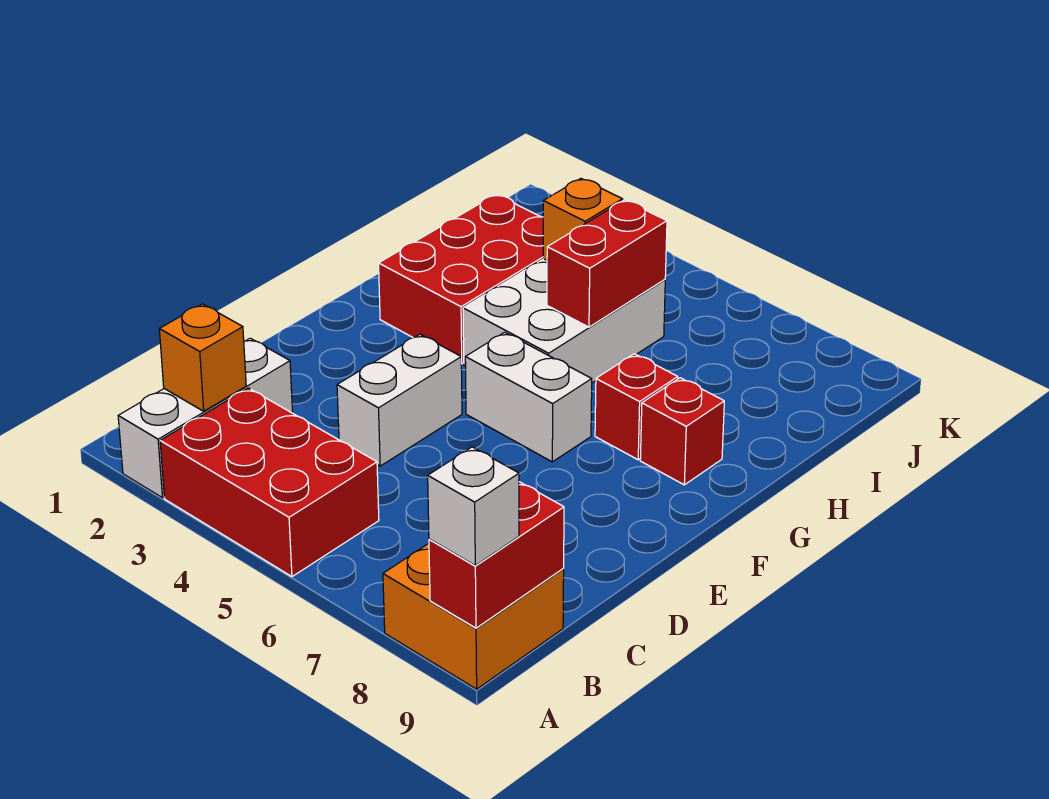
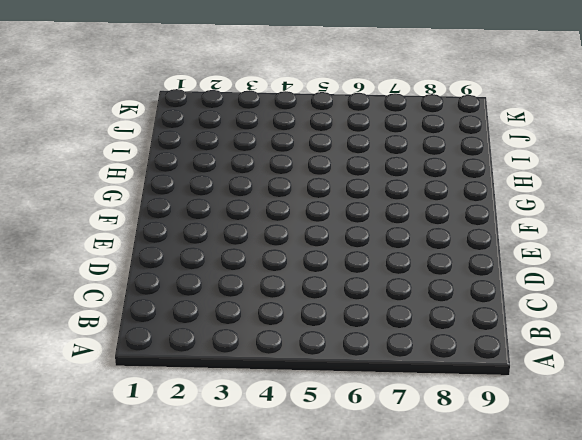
none -> white brick A2:C2 level 1
none -> red brick A3:B5 level 1
none -> orange brick A8:B9 level 1

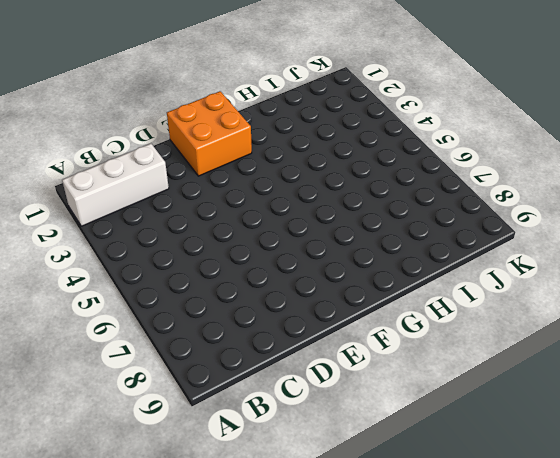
orange brick E1:F2 level 1 -> orange brick A8:B9 level 1
none -> red brick A3:B5 level 1
none -> white brick D4:E4 level 1
none -> white brick F5:F6 level 1

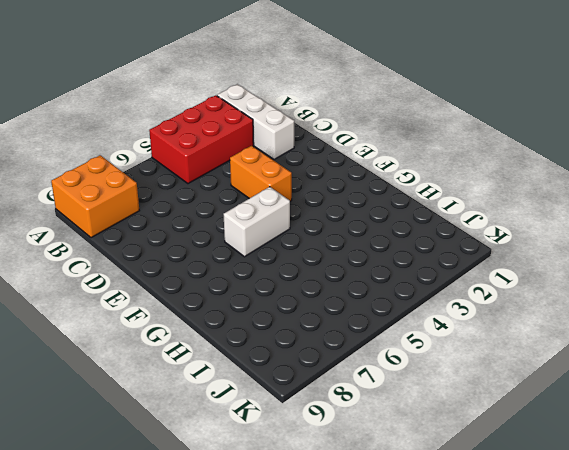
orange brick D4:E4 level 1 -> white brick D4:E4 level 1
none -> red brick G2:I3 level 1
none -> white brick G4:I5 level 1
none -> red brick G7 level 1

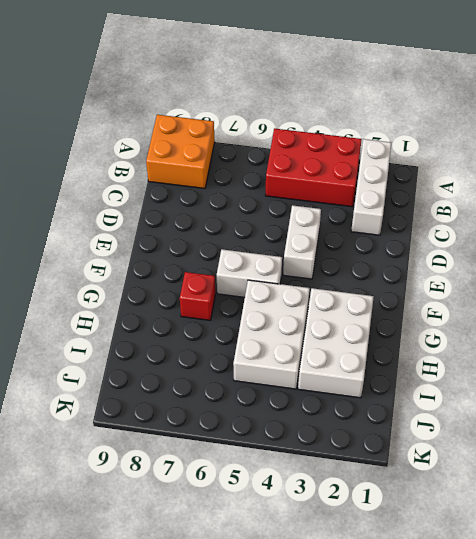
white brick G2:I3 level 1 -> red brick G2:I3 level 1
none -> red brick G8 level 1
none -> red brick A9:B9 level 2
none -> orange brick B2 level 2

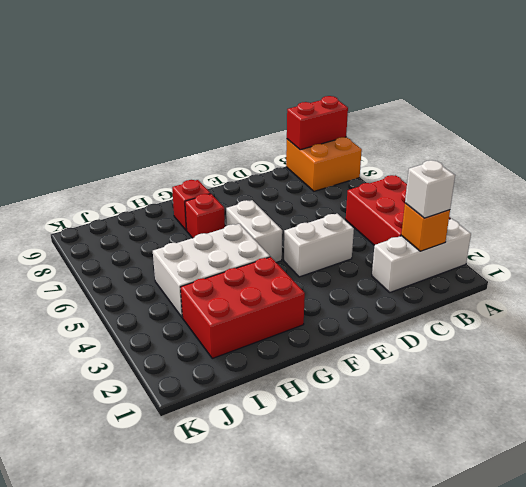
white brick B2 level 3 -> white brick A9 level 3
none -> red brick H5:I5 level 2
none -> orange brick I4 level 2

